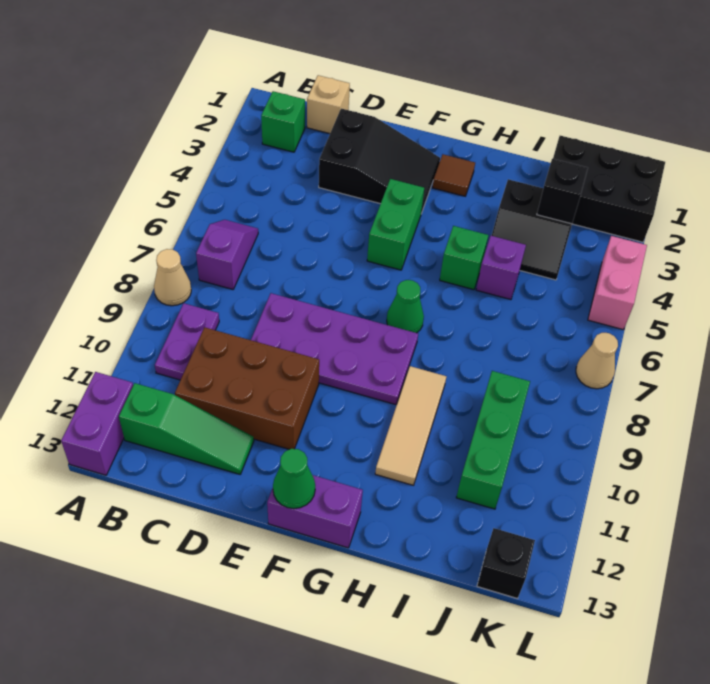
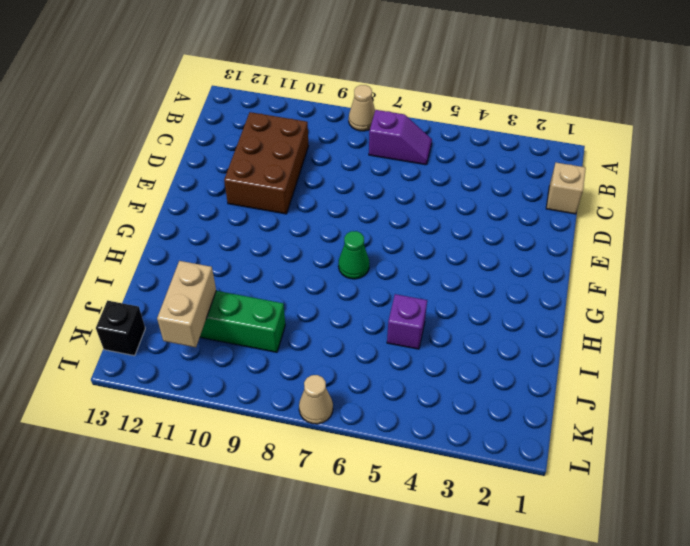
tan brick J11:K11 level 2 -> none
none -> purple brick A12:A13 level 1
none -> green brick B2 level 1
none -> purple plate B9:B10 level 1

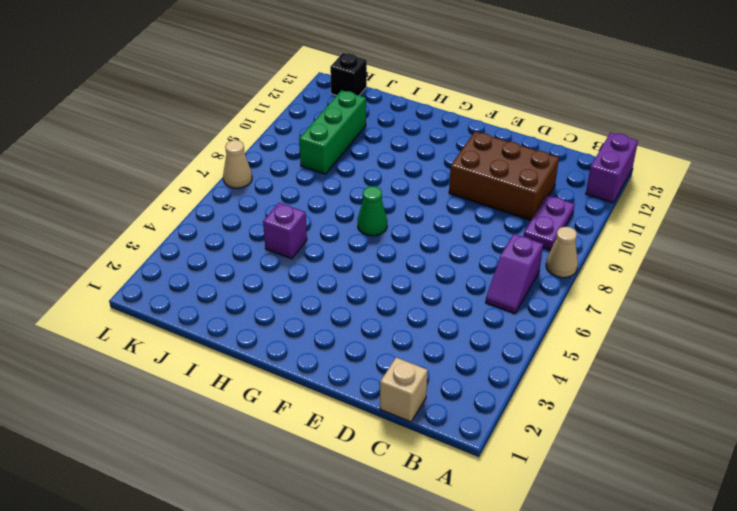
none -> green brick B2 level 1
none -> green slope B12:D12 level 1 top B
none -> black slope D2:F3 level 1 top D

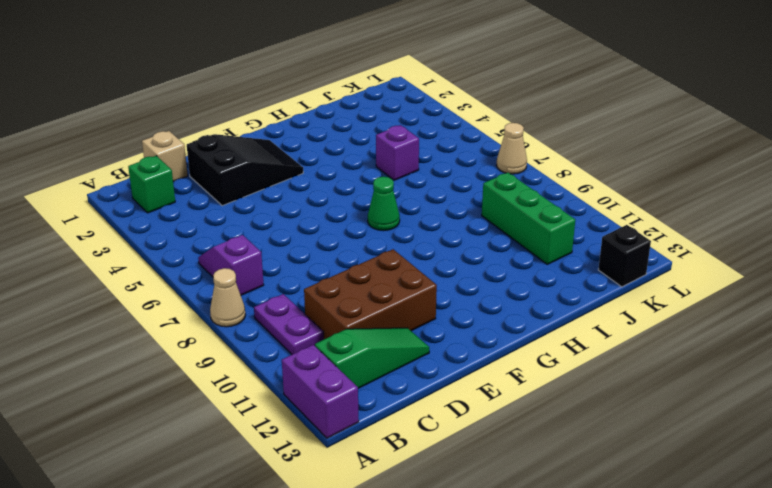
none -> purple plate D8:G9 level 1
none -> green brick F4:F5 level 1
none -> purple brick F13:G13 level 1

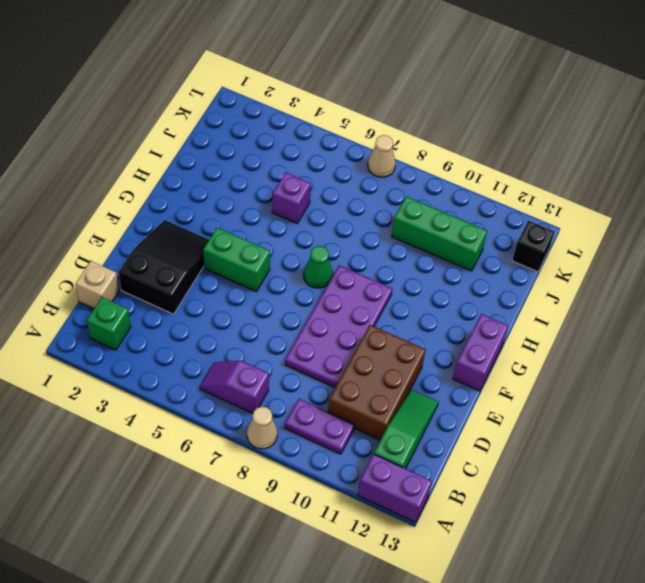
none -> brown tile G2 level 1
none -> green brick H5 level 1
none -> tan tile H9:H11 level 1

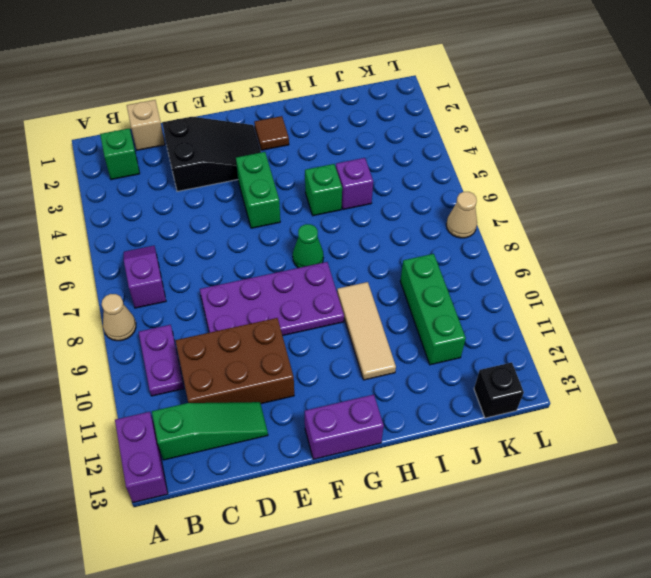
none -> black slope I3:J4 level 1 top 3
none -> black brick J1:L2 level 1
none -> pink brick L4:L5 level 1

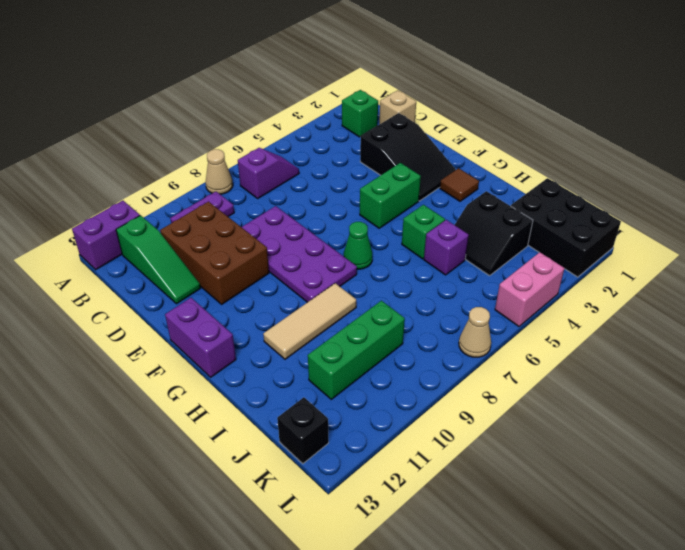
none -> green cone F13 level 2
none -> black brick J3 level 2

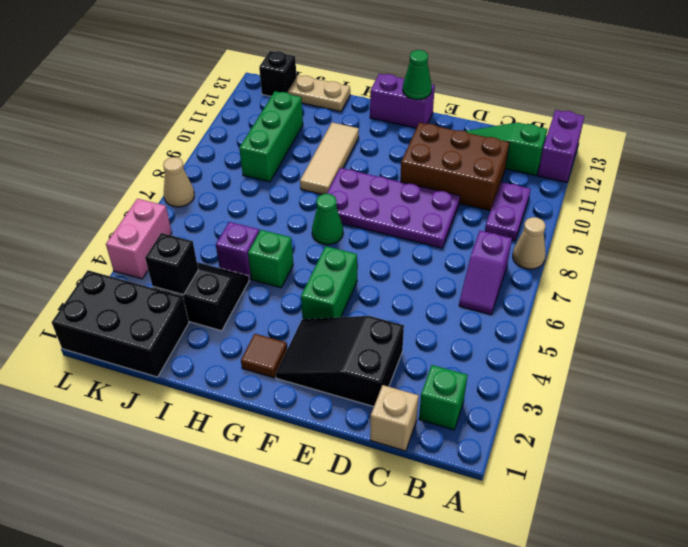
tan plate I13:J13 level 1 -> none

